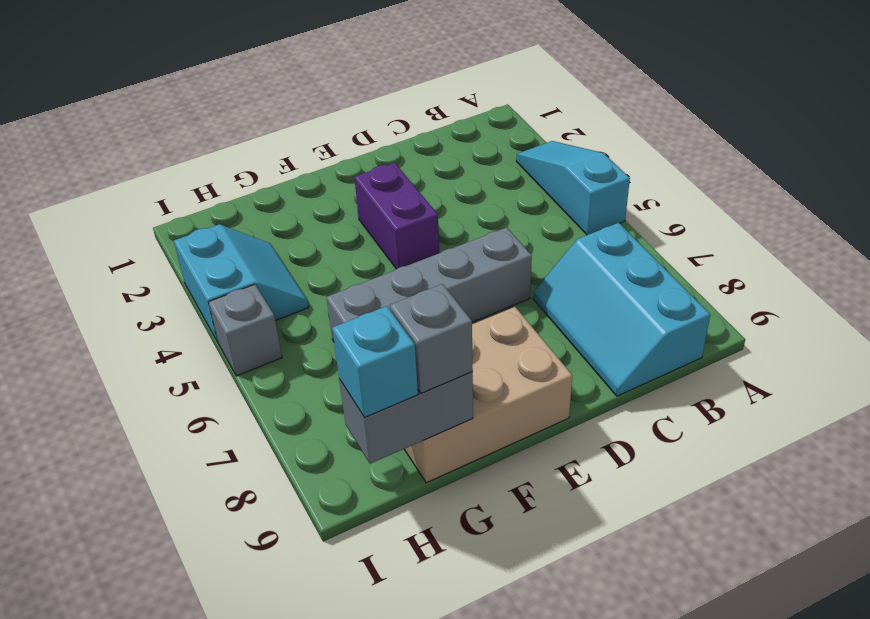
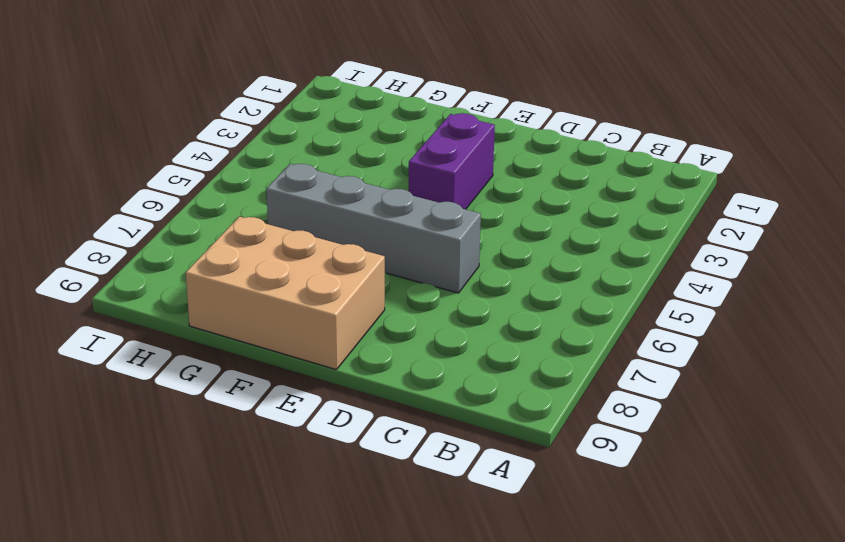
none -> cyan slope A3:A5 level 1 top 5
none -> cyan slope B7:C9 level 1 top B

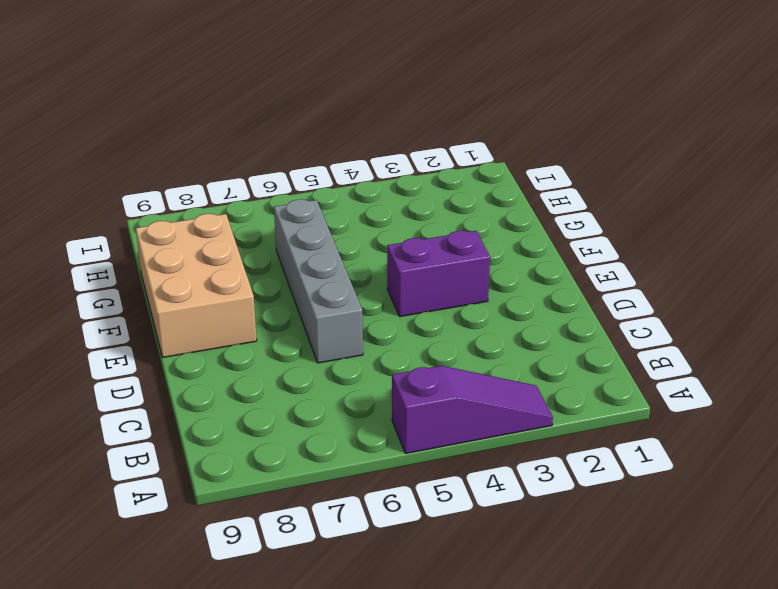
purple slope A3:A5 level 1 top 5 -> cyan slope A3:A5 level 1 top 5
none -> cyan slope B7:C9 level 1 top B
none -> cyan slope H3:I4 level 1 top I

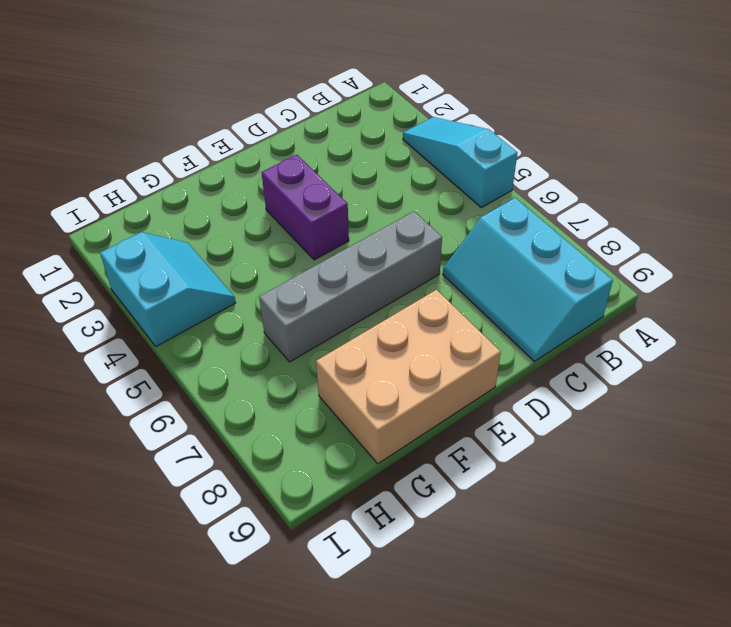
none -> grey brick I5 level 1
none -> grey brick G9:H9 level 2

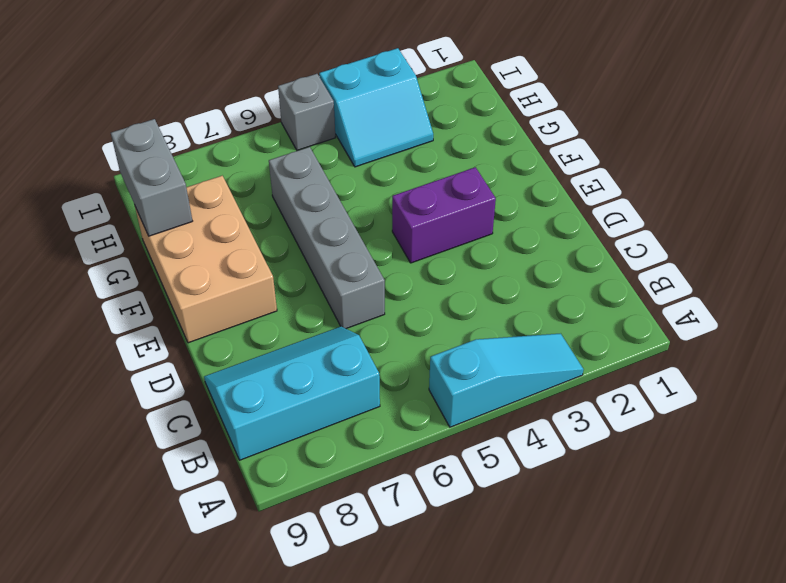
none -> grey brick G9 level 3
none -> cyan brick H9 level 3

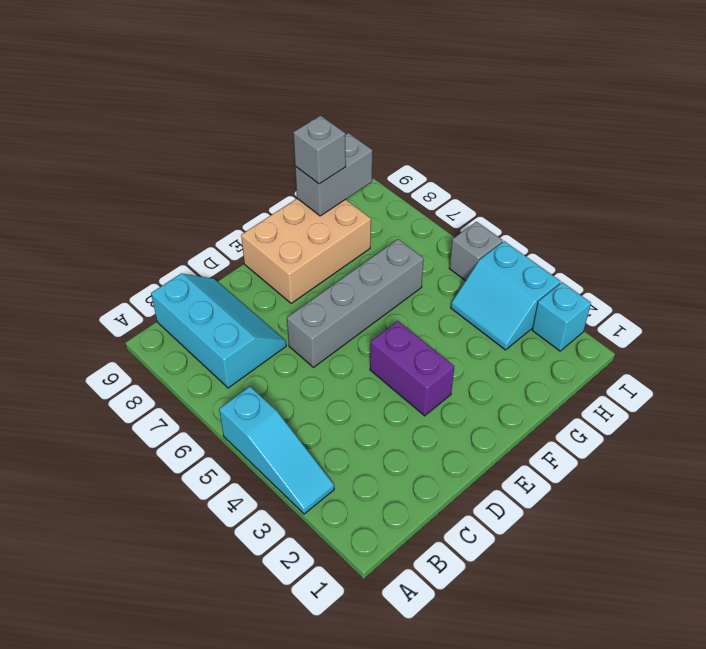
cyan brick I2 level 1 -> cyan brick H9 level 3

